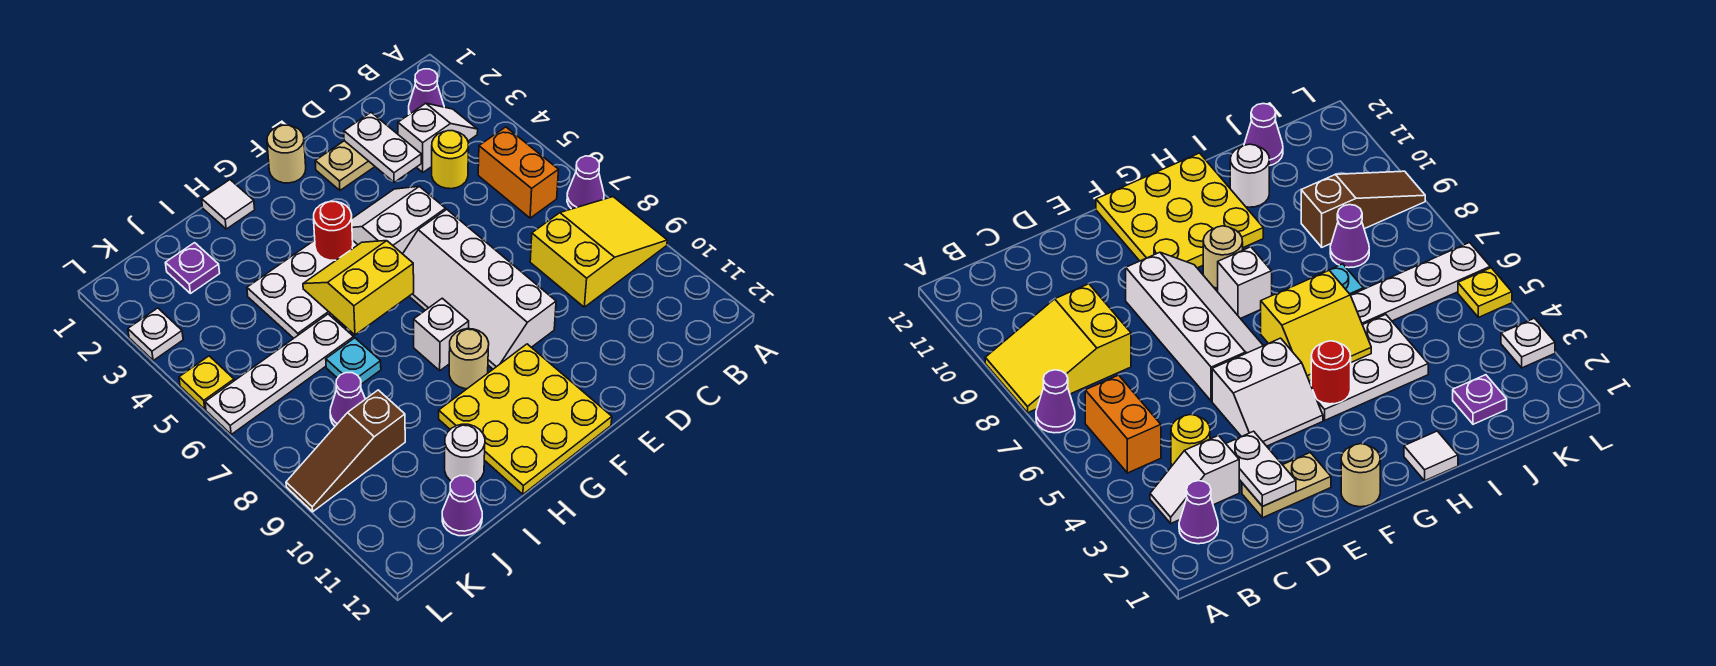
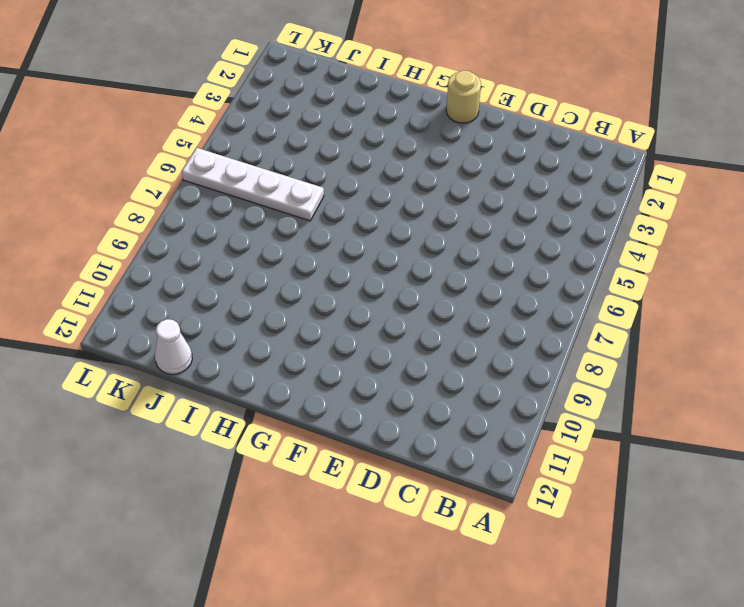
white cone J12 level 1 -> purple cone J12 level 1
none -> purple cone A7 level 1
none -> yellow slope A8:C9 level 1 top C
none -> purple cone B2 level 1

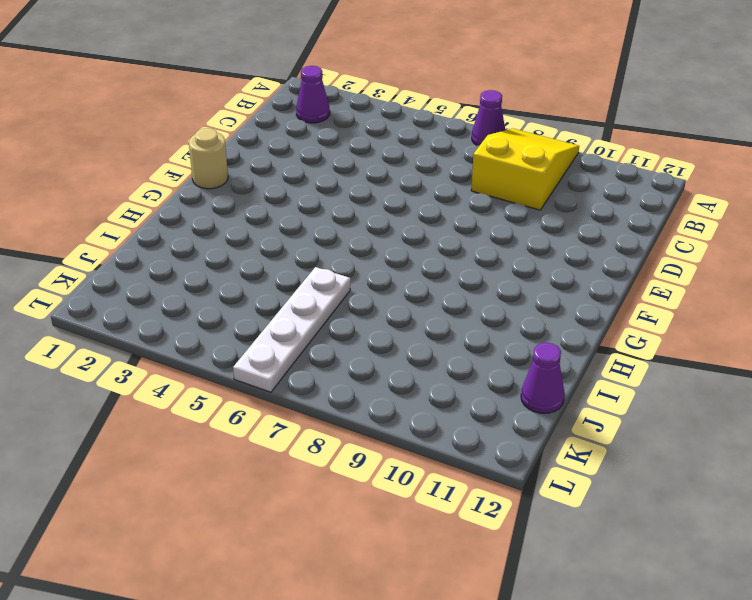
none -> white slope B3:C3 level 1 top C
none -> orange brick B5:B6 level 1
none -> yellow round brick C4 level 1

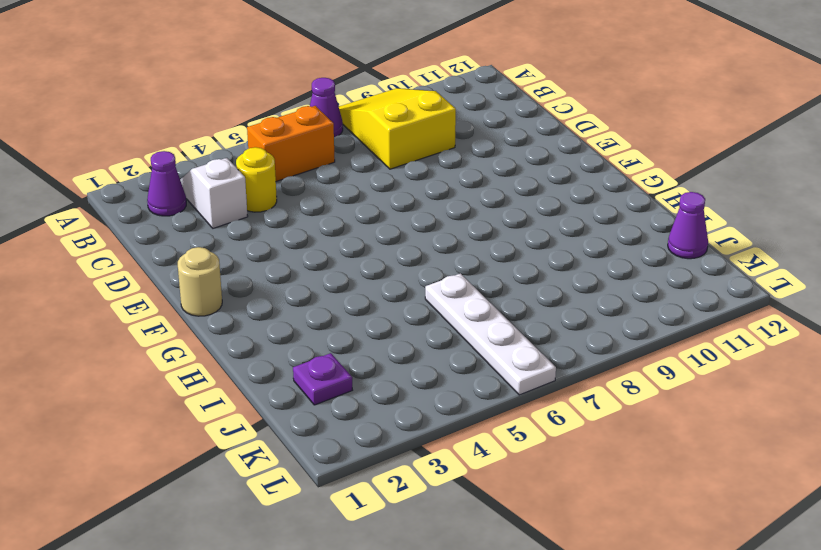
none -> tan plate D2:E2 level 1
none -> white slope E4:F5 level 1 top 5
none -> white slope E6:F9 level 1 top E

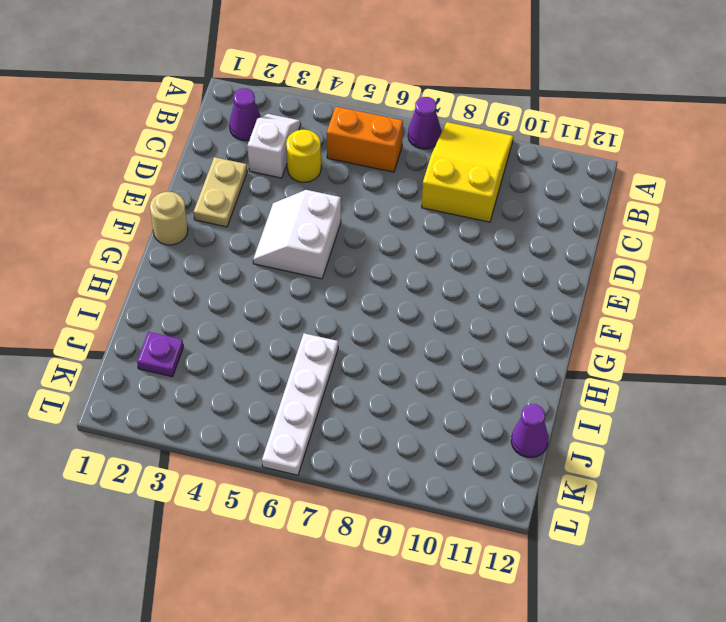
none -> white slope E6:F9 level 1 top E
none -> yellow plate F10:H12 level 1
none -> white plate G4:I5 level 1

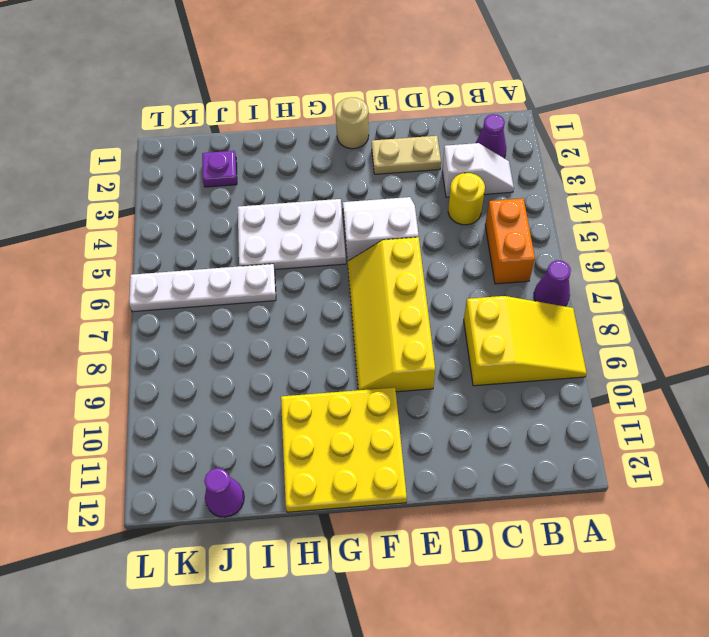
yellow slope E6:F9 level 1 top E -> white slope E6:F9 level 1 top E
none -> white brick G8 level 1
none -> tan round brick G9 level 1
none -> white tile H1 level 1

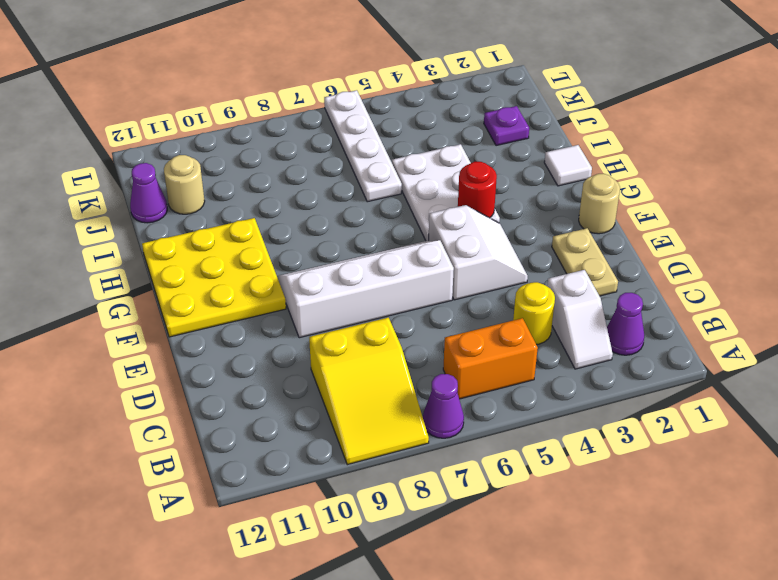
tan round brick J11 level 1 -> tan round brick G9 level 1
none -> white brick G8 level 1
none -> cyan plate I7 level 1
none -> white round brick I11 level 1

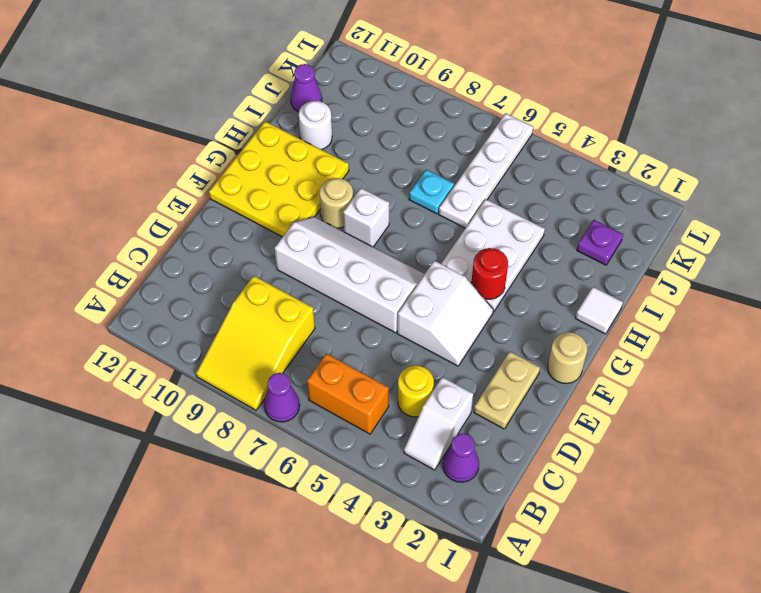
none -> purple cone J8 level 1
none -> brown slope J9:L9 level 1 top J
none -> white plate L3 level 1

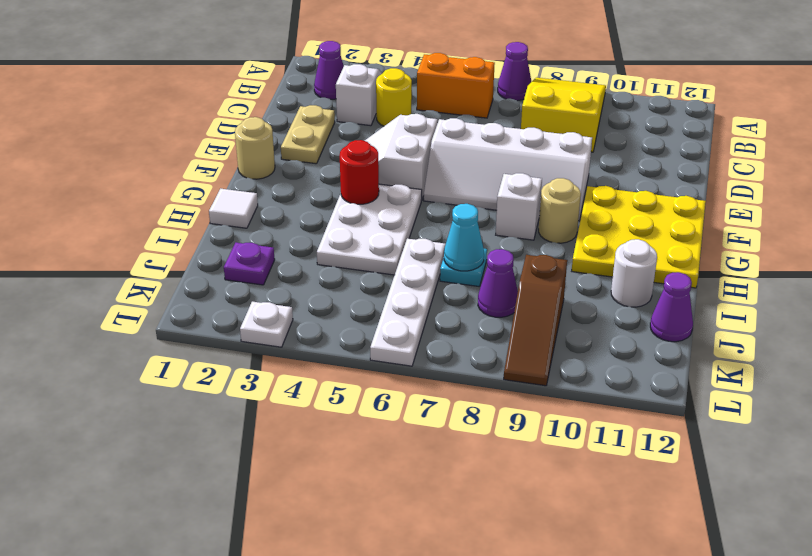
cyan cone I7 level 2 -> none
none -> yellow plate L5 level 1
none -> white plate D2:D3 level 2
none -> yellow slope G5:H6 level 2 top 6

